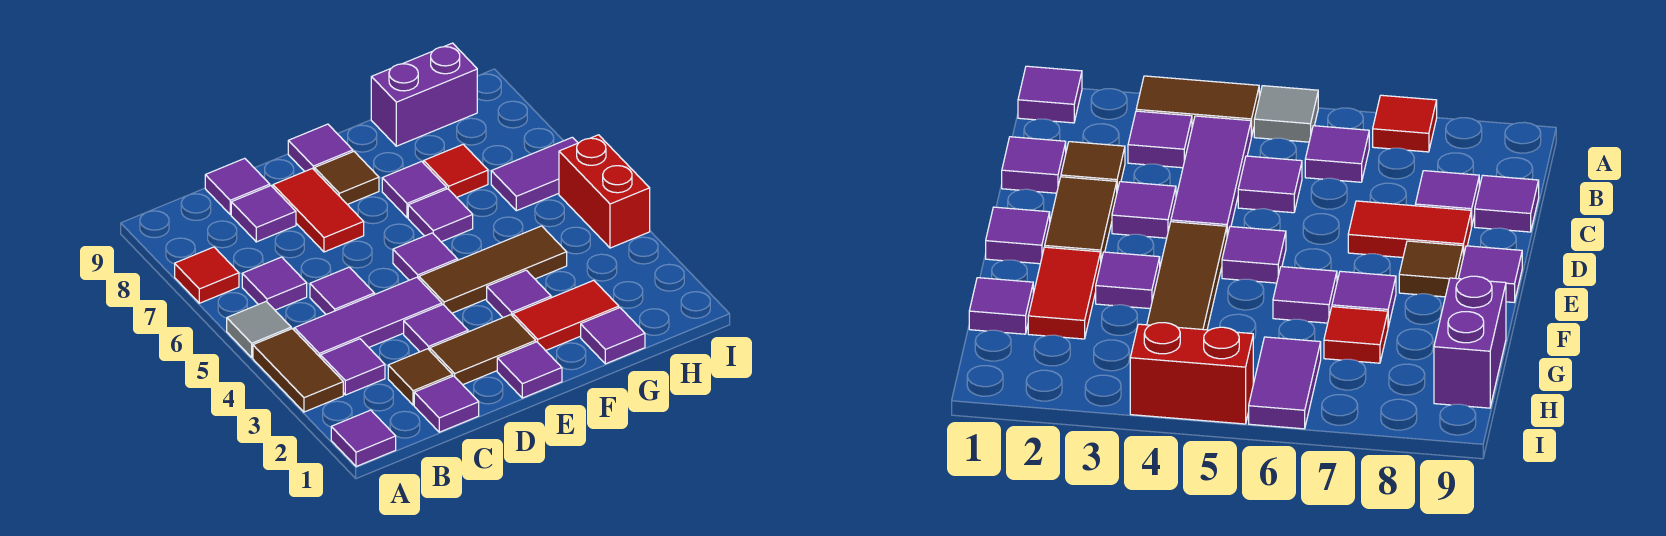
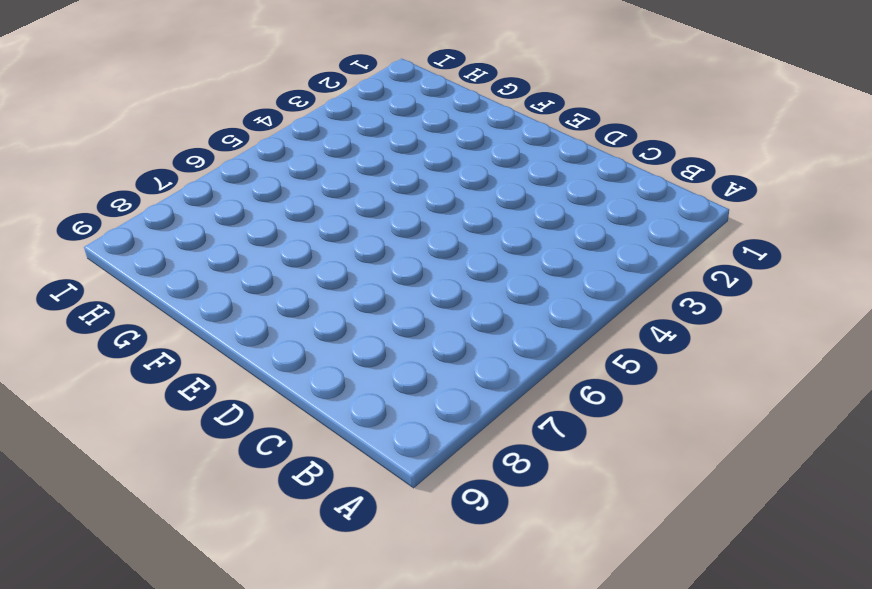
none -> purple tile A1 level 1
none -> brown tile A3:A4 level 1
none -> grey tile A5 level 1

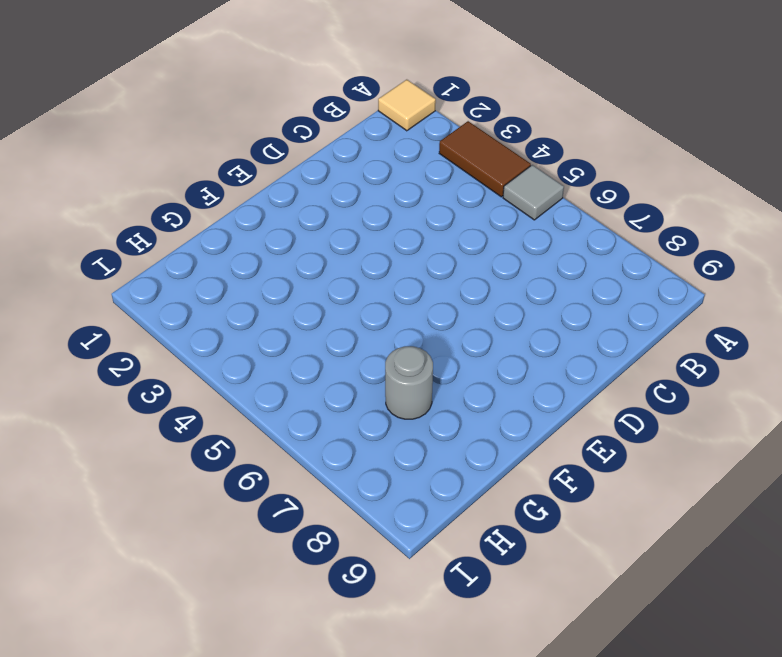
tan tile A1 level 1 -> purple tile A1 level 1
grey round brick G7 level 1 -> red tile G7 level 1
none -> red tile A7 level 1
none -> purple tile B3 level 1
none -> purple tile B4:D4 level 1

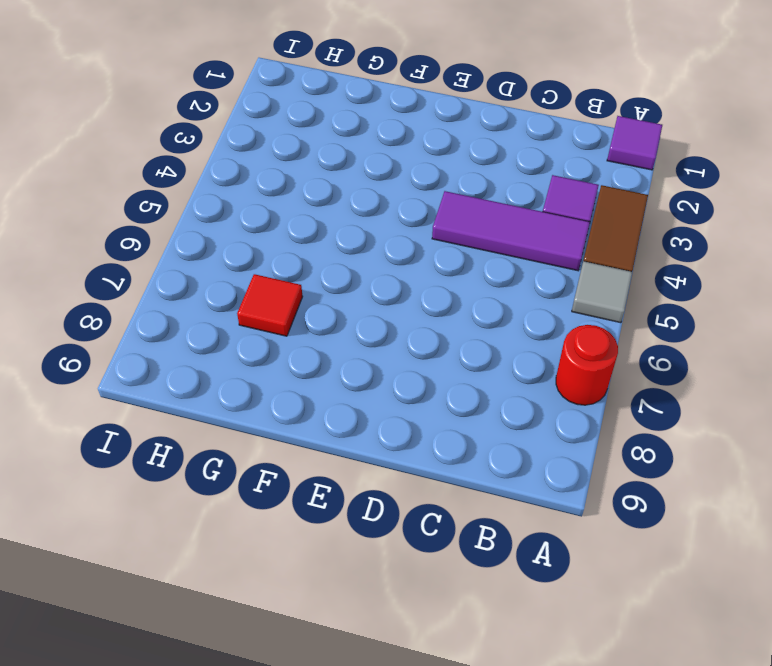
red round brick A7 level 1 -> red tile A7 level 1
none -> purple tile B6 level 1
none -> purple tile C1 level 1
none -> brown tile C2 level 1

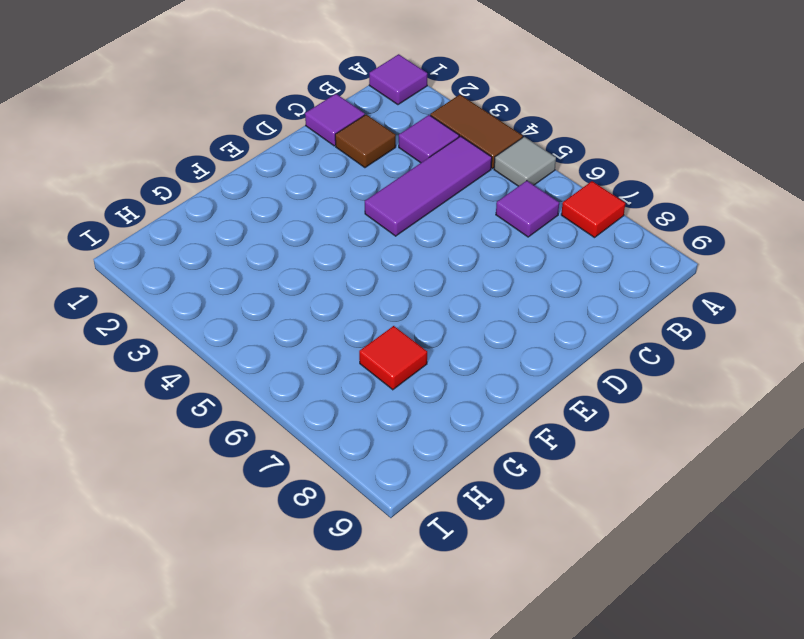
none -> purple tile C5 level 1
none -> purple tile C8 level 1
none -> purple tile C9 level 1

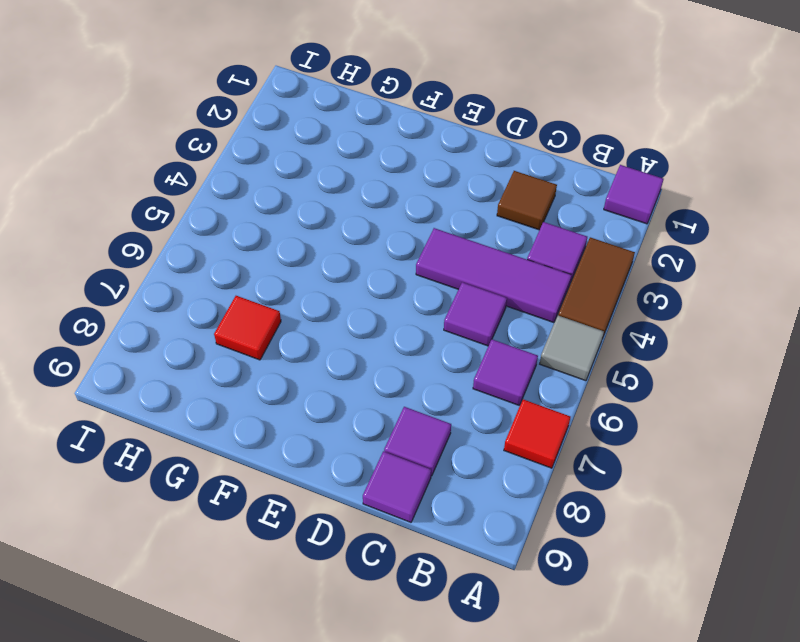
none -> purple tile C1 level 1
none -> brown tile D2:E2 level 1
none -> purple tile D3 level 1

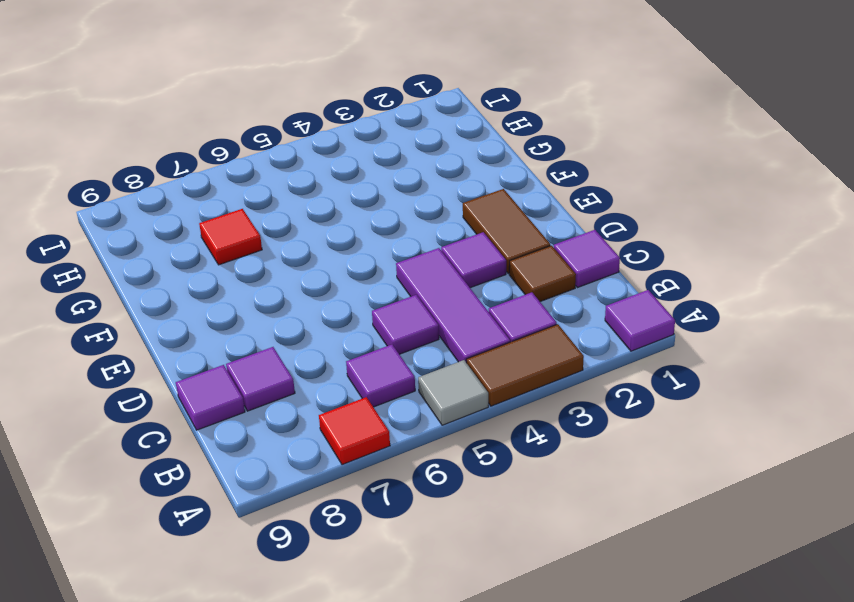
none -> red tile D7:D8 level 1
none -> purple tile E1 level 1
none -> brown tile E4:G4 level 1

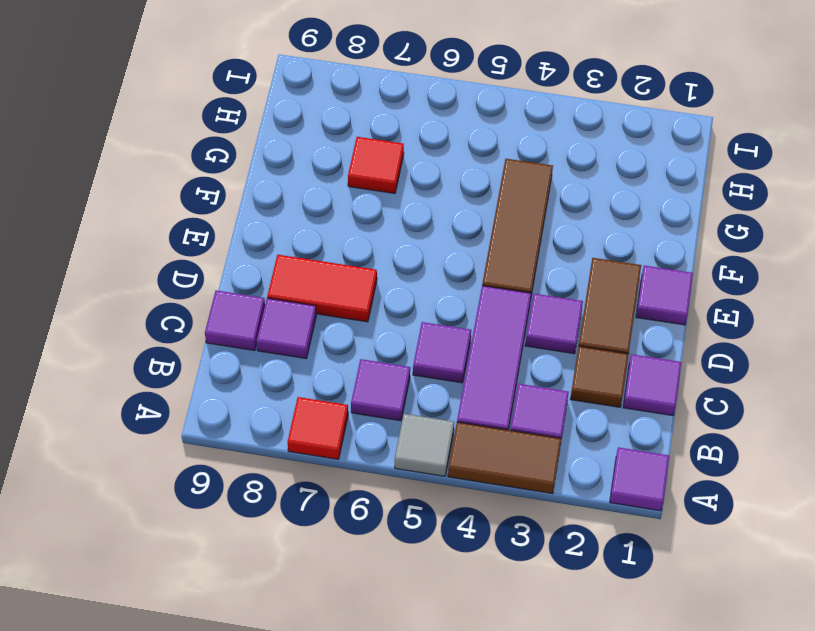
none -> purple tile E5 level 1
none -> brown tile E8 level 1
none -> purple tile E9 level 1

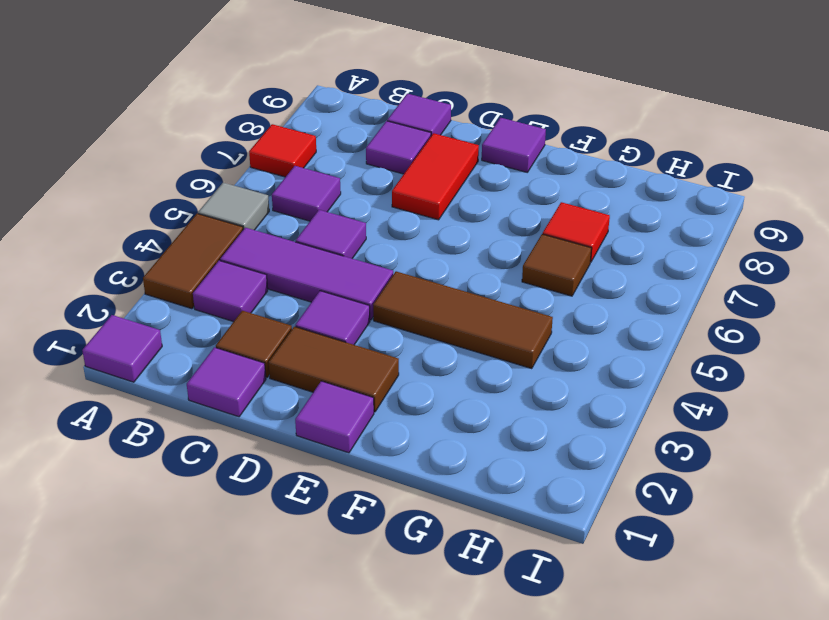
brown tile G6 level 1 -> brown tile E8 level 1
none -> purple tile E5 level 1
none -> red tile F2:G2 level 1
none -> purple tile F3 level 1

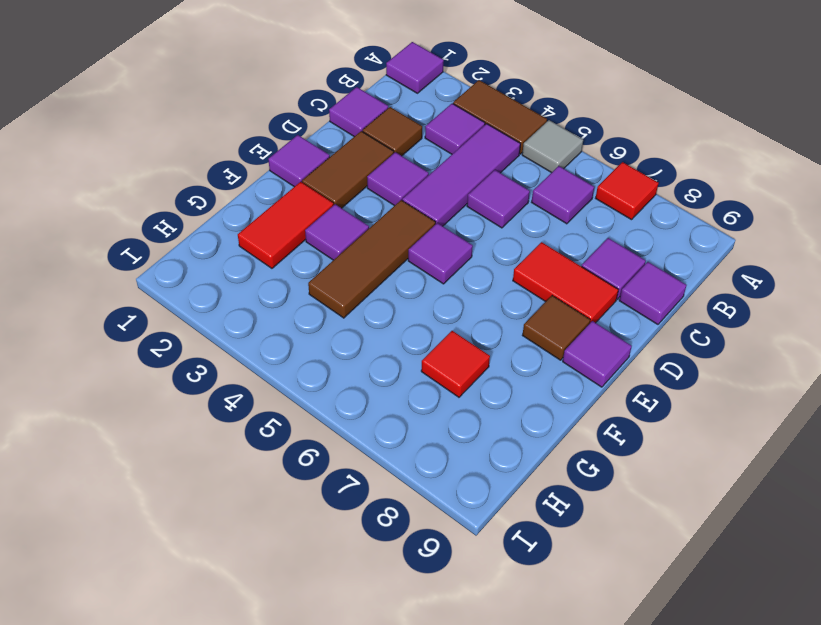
none -> purple tile F6 level 1
none -> purple tile F7 level 1
none -> purple tile G1 level 1

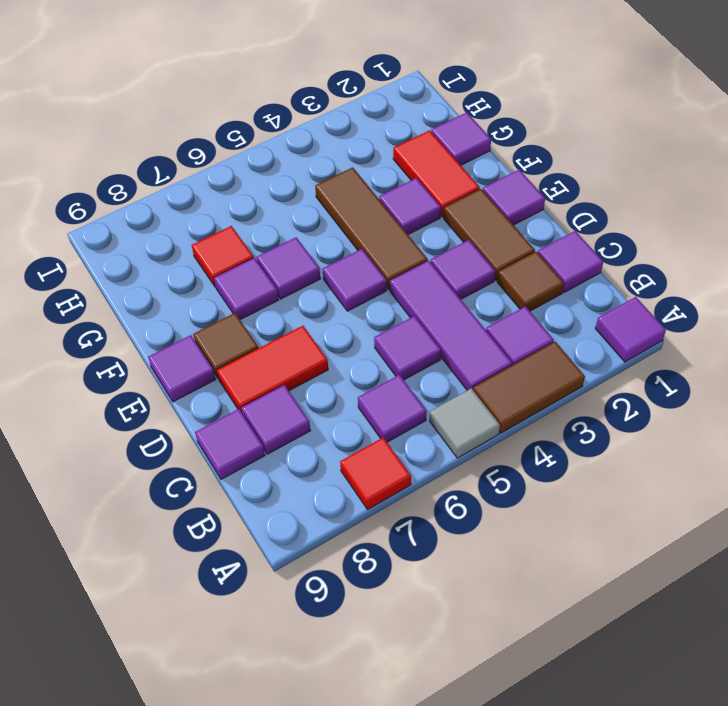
none -> purple brick G9:H9 level 1
none -> purple tile H6:I6 level 1
none -> red brick I4:I5 level 1

